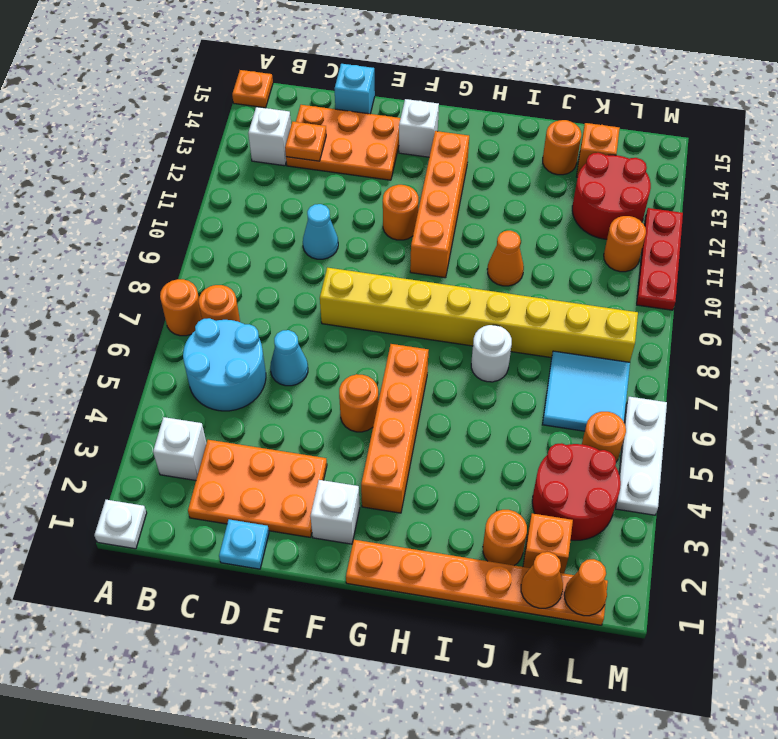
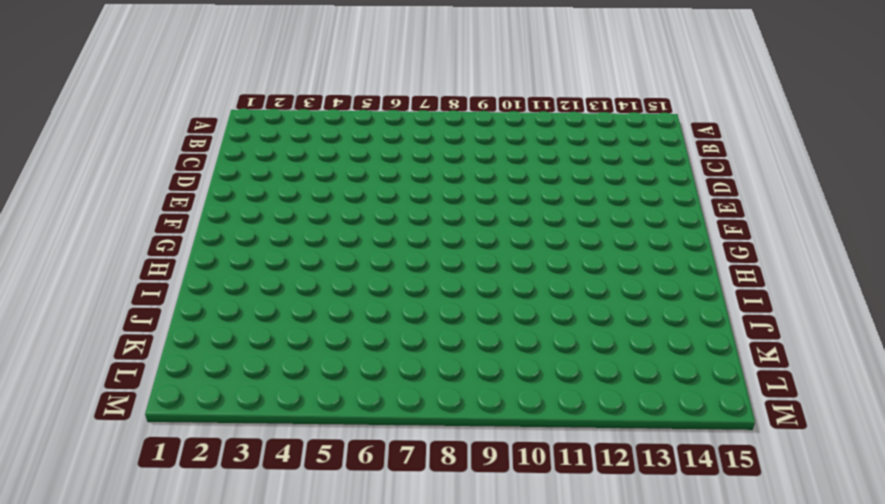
none -> white plate A1 level 1
none -> orange round brick A7 level 1
none -> orange plate A15 level 1
none -> white brick B3 level 1

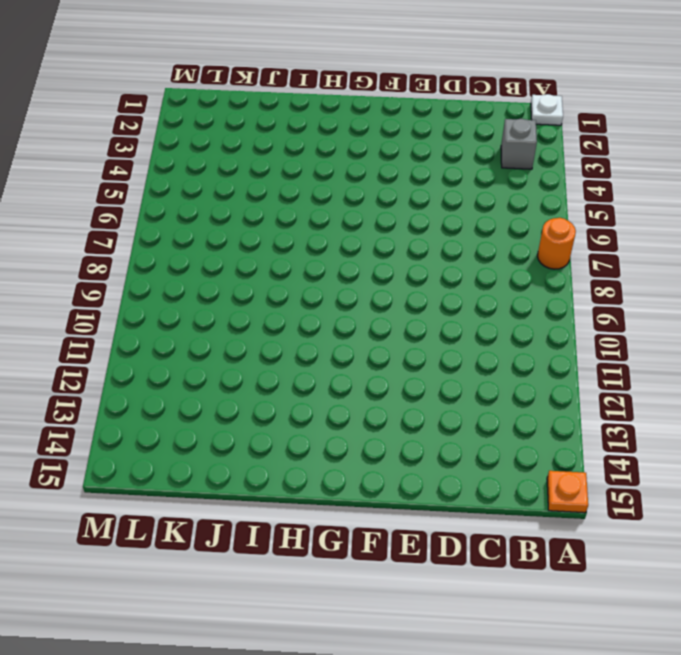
grey brick B3 level 1 -> white brick B3 level 1
none -> cyan round brick B5:C6 level 1
none -> orange round brick B7 level 1
none -> white brick B13 level 1
none -> orange plate C2:E3 level 1

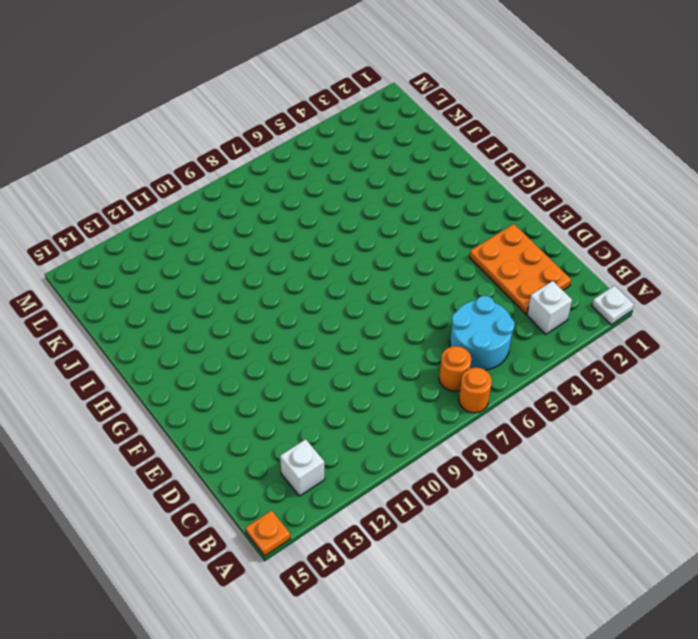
none -> orange plate C13:E14 level 1
none -> cyan plate D1 level 1
none -> cyan cone D6 level 1
none -> cyan cone D10 level 1

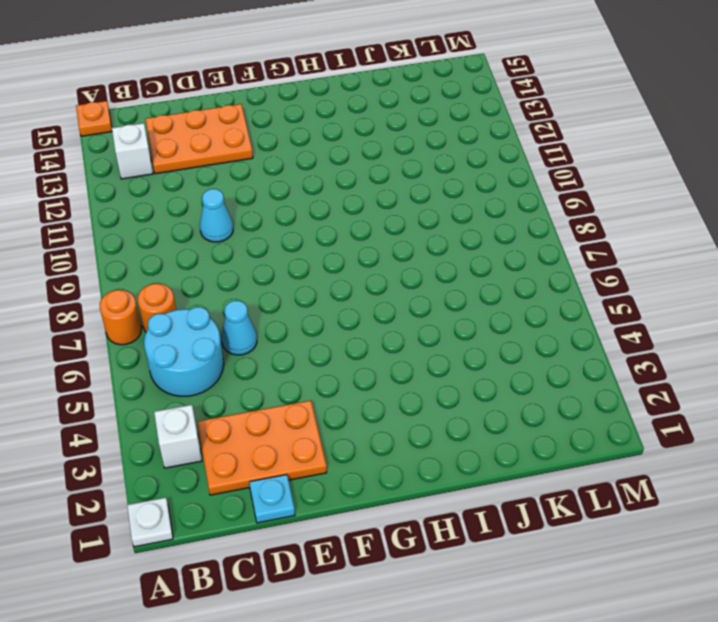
none -> cyan brick D15 level 1
none -> yellow brick E8:L8 level 1
none -> white brick F2 level 1
none -> orange round brick F5 level 1

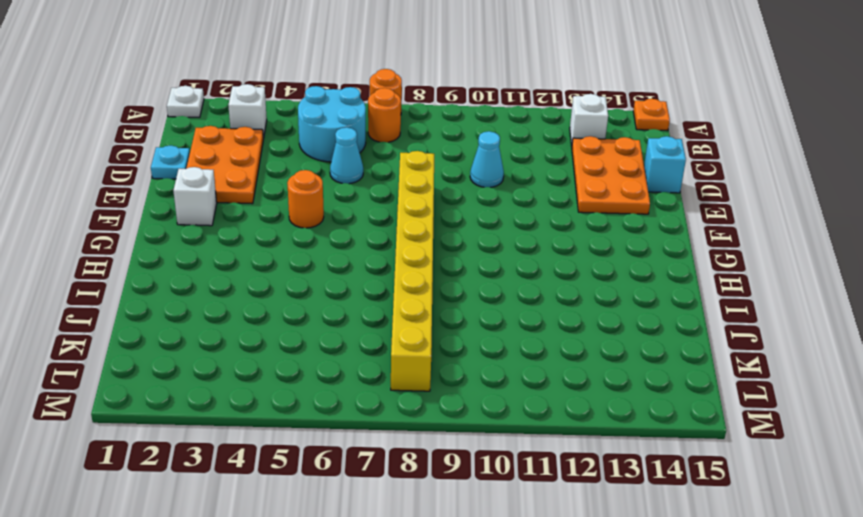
none -> orange round brick F11 level 1
none -> white brick F14 level 1
none -> orange plate G1:L1 level 1
none -> orange brick G3:G6 level 1

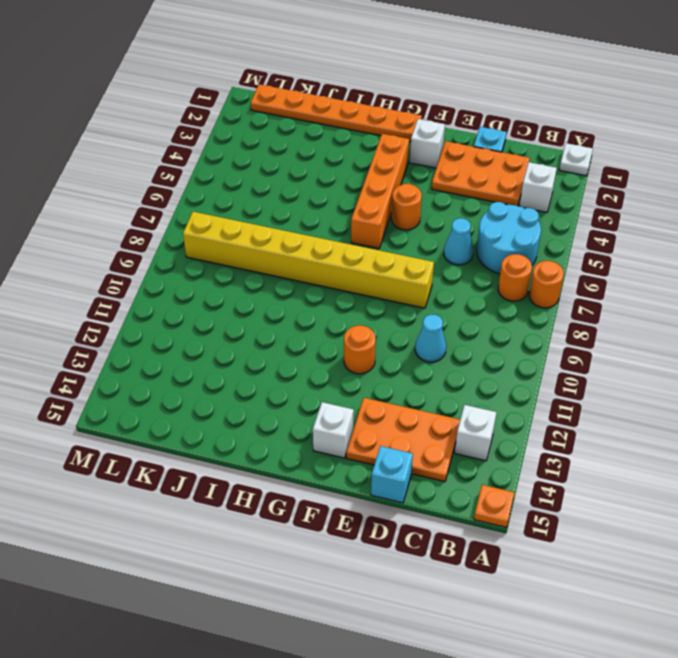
none -> orange brick G10:G13 level 1
none -> white round brick I7 level 1
none -> orange cone I10 level 1
none -> orange round brick J2 level 1

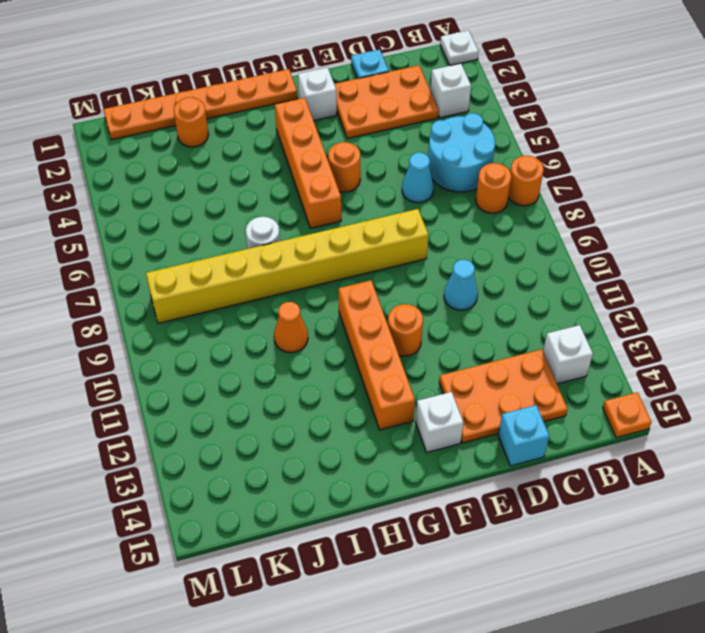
none -> orange round brick J14 level 1
none -> orange brick K2 level 1
none -> red round brick K3:L4 level 1
none -> cyan tile K6:L7 level 1

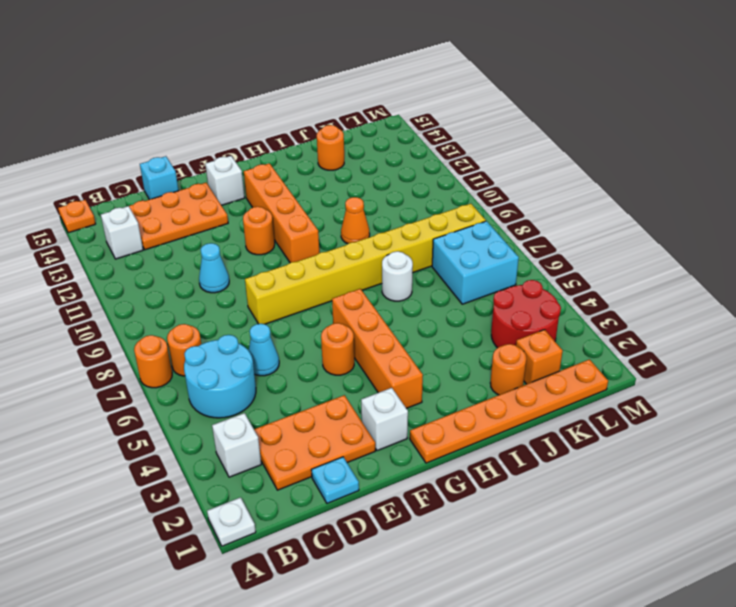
cyan brick K6:L7 level 1 -> cyan tile K6:L7 level 1
none -> red round brick K12:L13 level 1
none -> orange brick K14 level 1
none -> orange round brick L5 level 1
none -> orange round brick L11 level 1

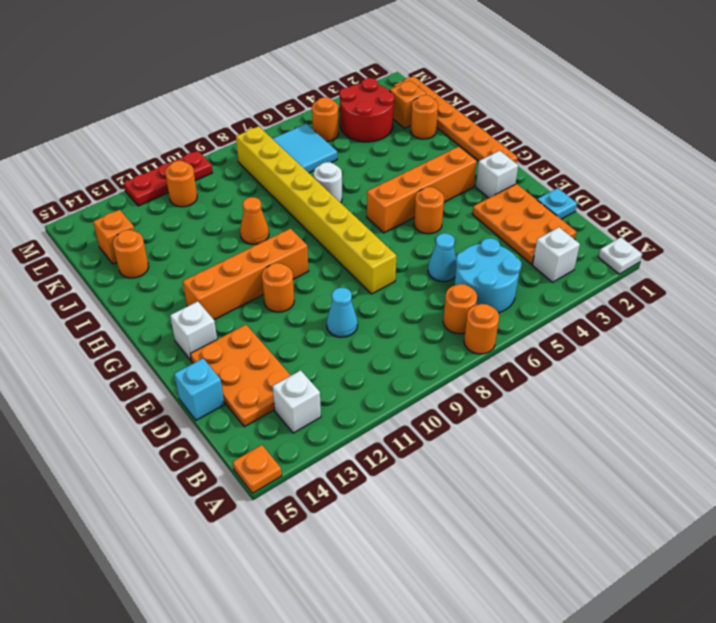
none -> red round brick K12:L13 level 1
none -> white plate M4:M6 level 1
none -> orange plate C13 level 2
none -> orange cone K1 level 2

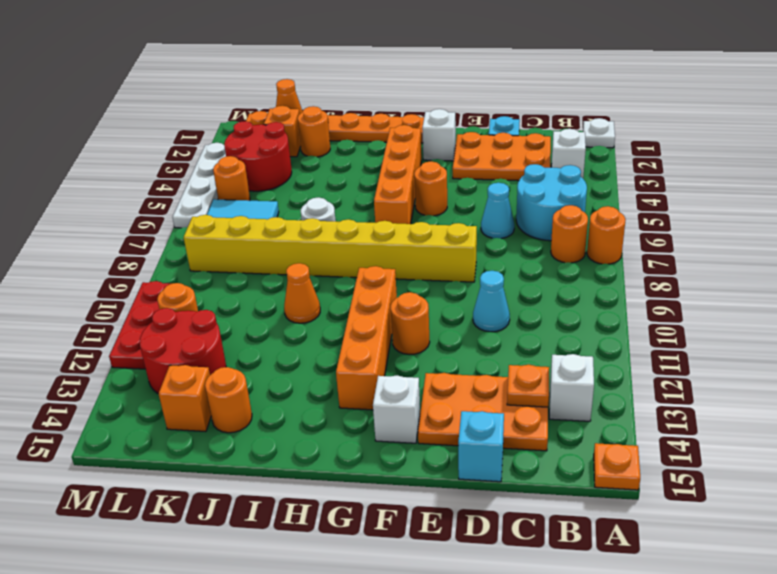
white plate M3:M6 level 1 -> white plate M4:M6 level 1
none -> orange cone L1 level 2

